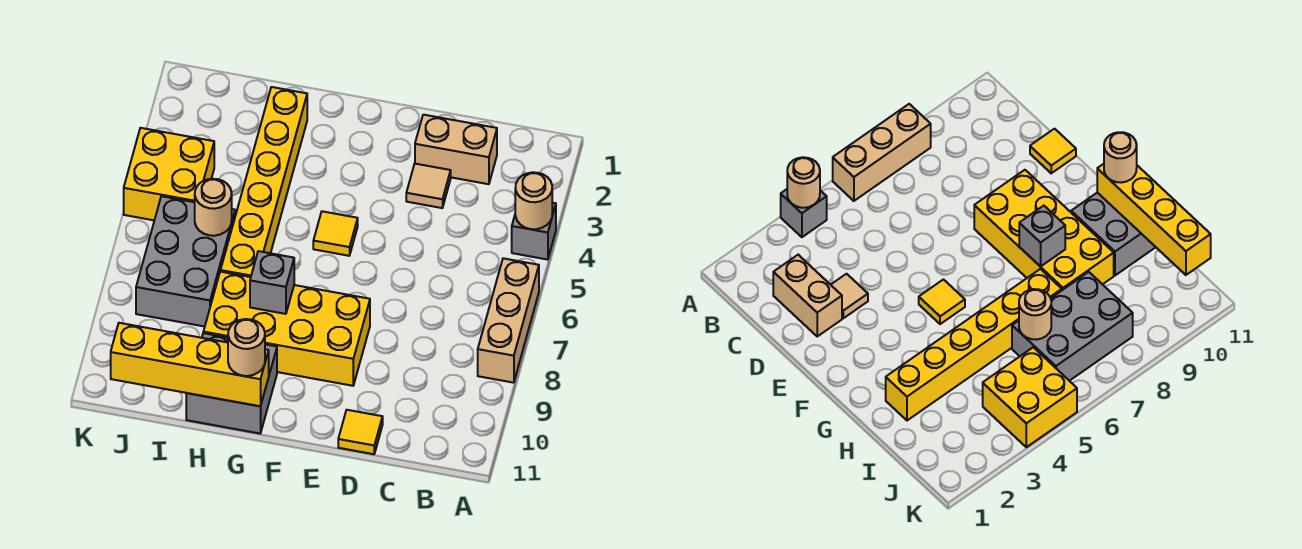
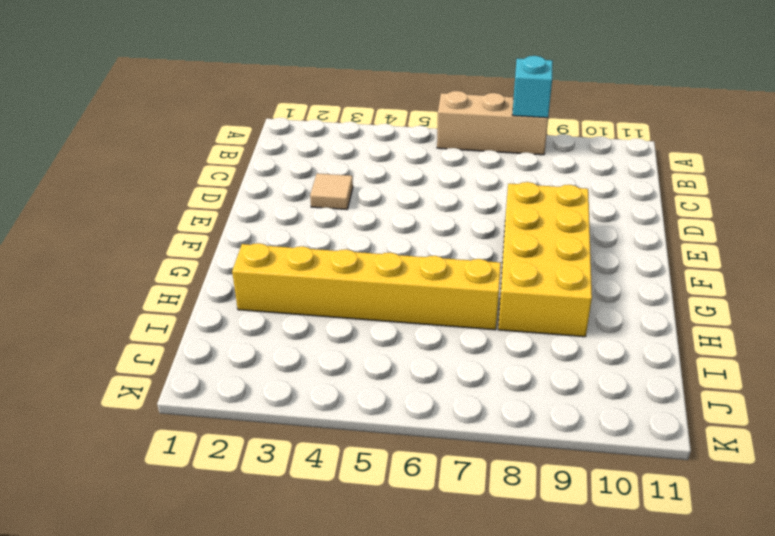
cyan brick A8 level 2 -> none
none -> grey brick A4 level 1
none -> tan brick C2:D2 level 1
none -> yellow tile D11 level 1

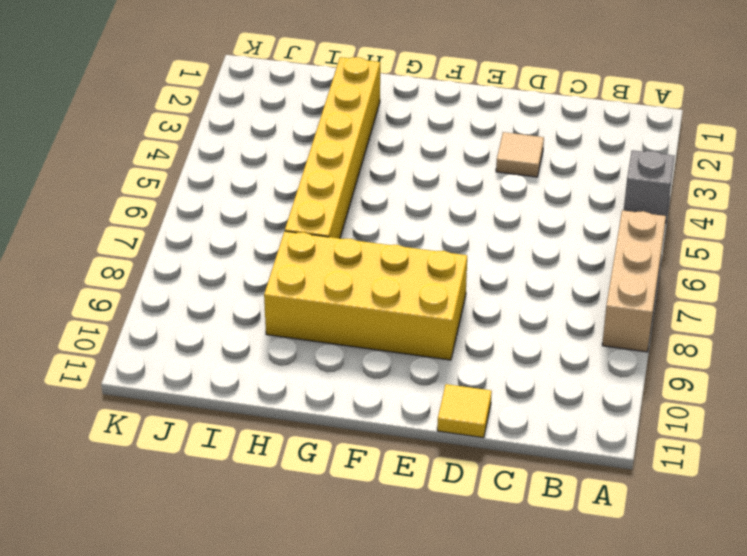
none -> tan brick C2:D2 level 1
none -> yellow tile F5 level 1
none -> grey brick G10:H11 level 1

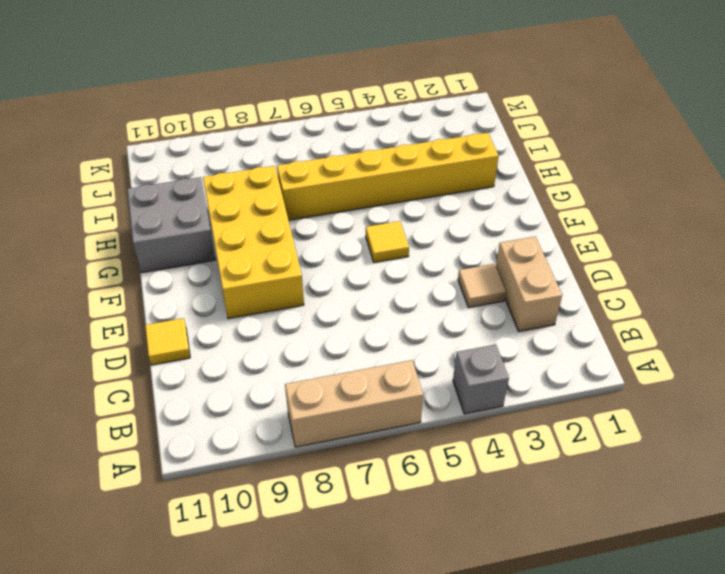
none -> grey brick I6:J8 level 1
none -> yellow brick J4:K5 level 1
none -> tan round brick A4 level 2

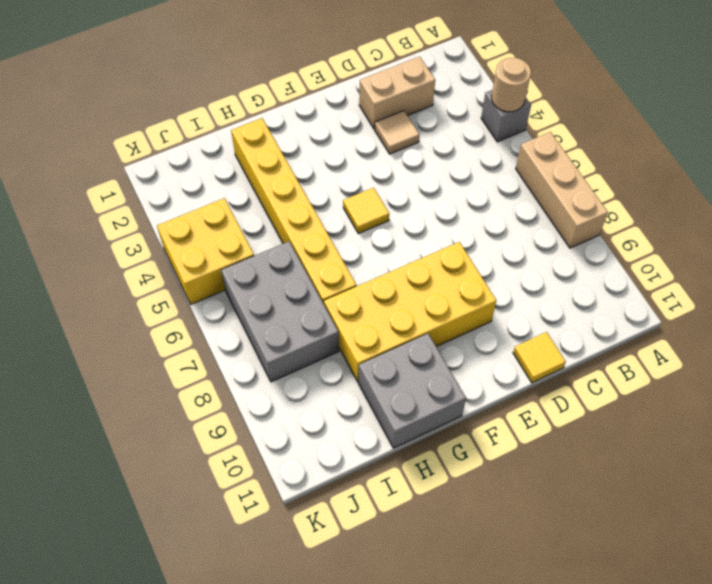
none -> grey brick G8 level 2
none -> yellow brick G11:J11 level 2
none -> tan round brick I6 level 2

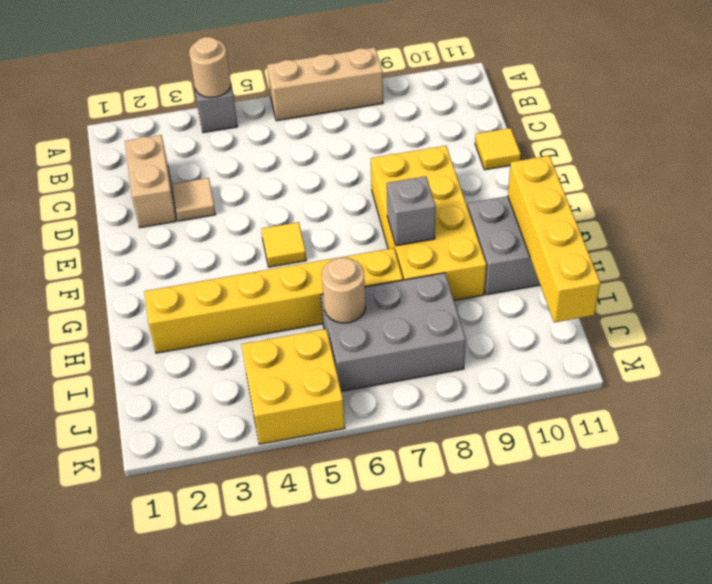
none -> tan round brick G11 level 3

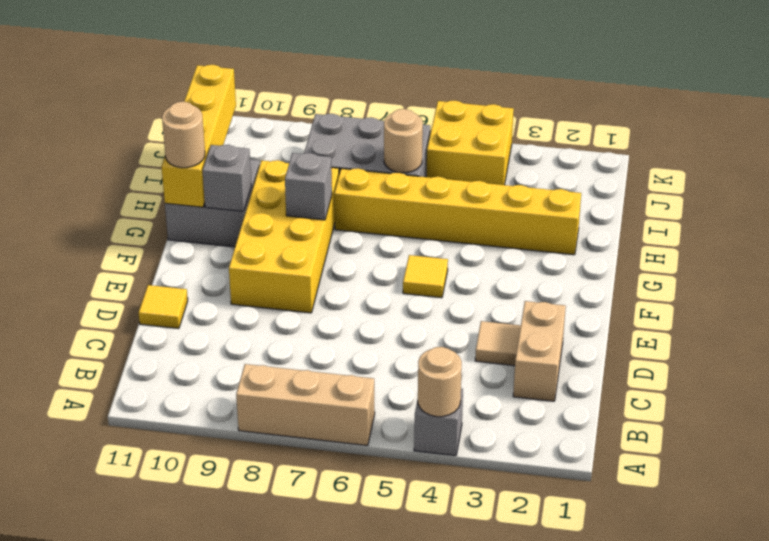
grey brick G10 level 2 -> none

